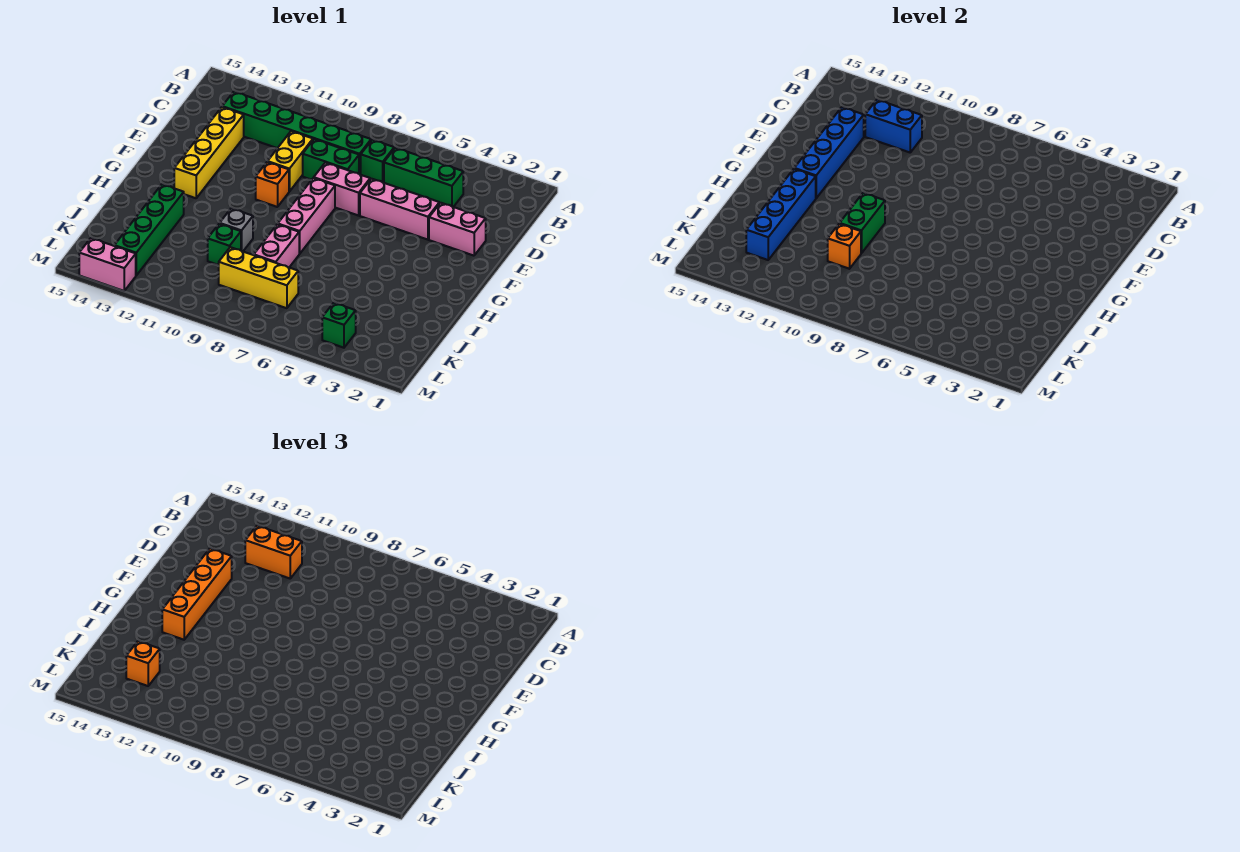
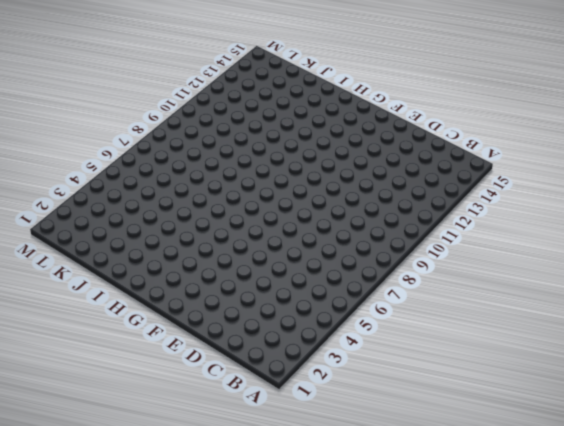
none -> green brick C4:C6 level 1
none -> green brick C7 level 1
none -> green brick C8:C13 level 1

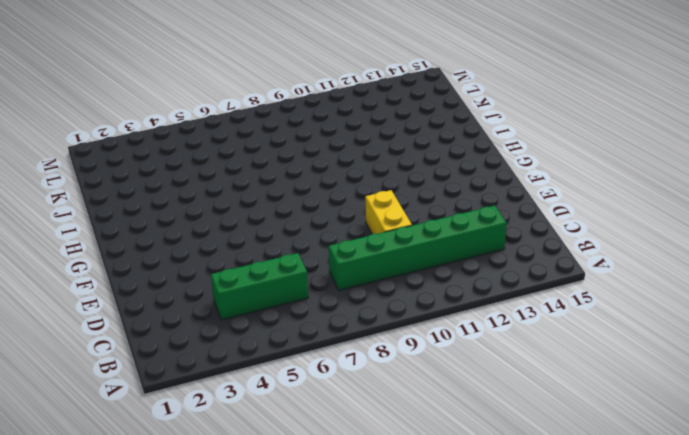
none -> green brick C7 level 1
none -> green brick D8:D9 level 1
none -> yellow brick D13:G13 level 1

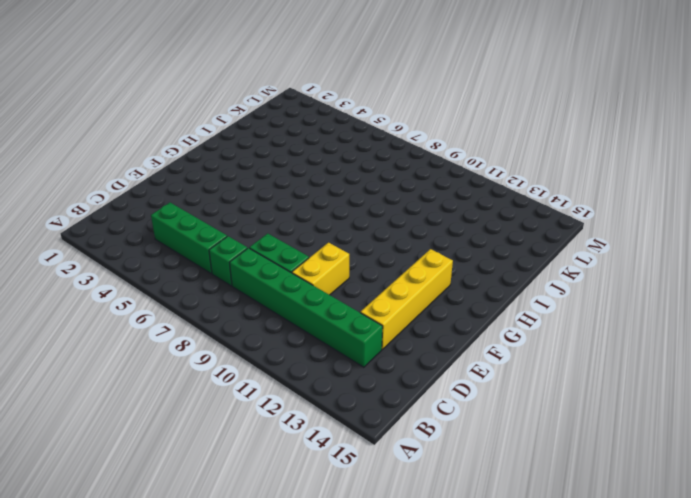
none -> pink brick E2:E3 level 1
none -> pink brick E4:E6 level 1
none -> pink brick E7:E8 level 1

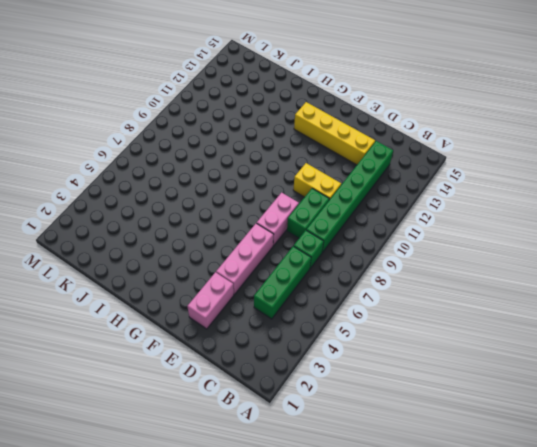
none -> pink brick F8:H8 level 1
none -> orange brick F10 level 1
none -> pink brick I8:J8 level 1

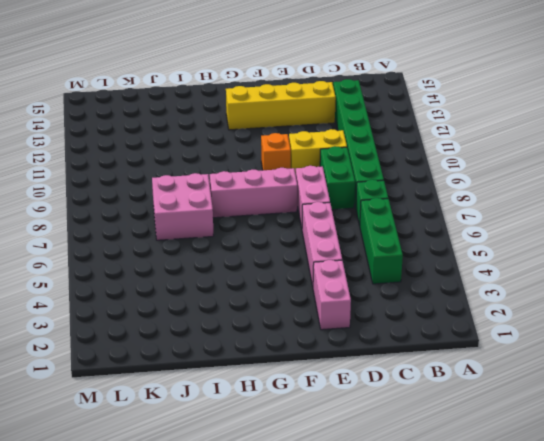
pink brick I7:J8 level 1 -> pink brick I8:J8 level 1
none -> grey brick I10 level 1
none -> green brick I13:L13 level 1
none -> green brick J10 level 1

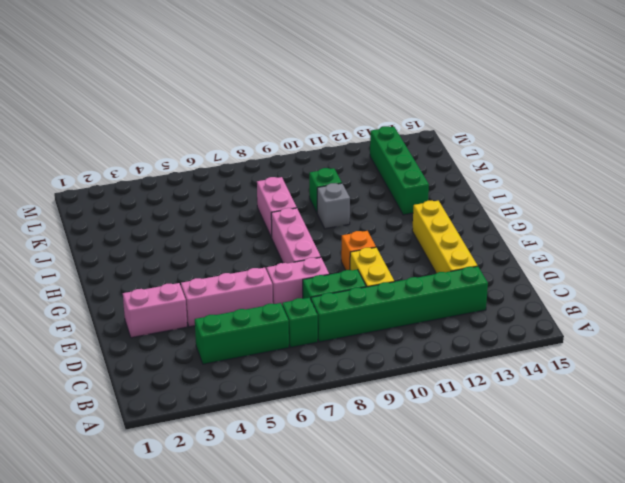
none -> yellow brick K7:K9 level 1
none -> green brick L4 level 1
none -> pink brick M13:M14 level 1

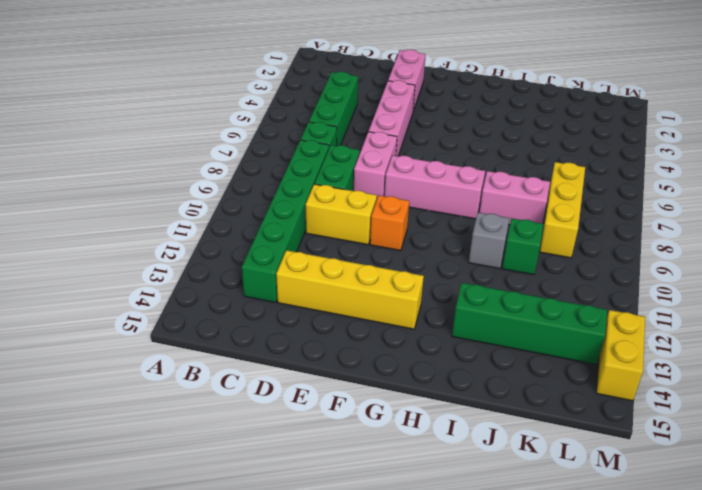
yellow brick M13:M14 level 1 -> pink brick M13:M14 level 1
none -> green brick L4 level 1
none -> blue brick C11:C12 level 2
none -> blue brick D13:G13 level 2

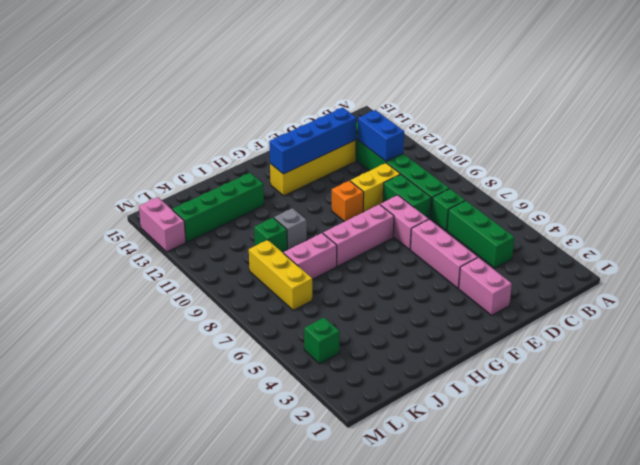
none -> green brick H10:I10 level 2
none -> blue brick H13:K13 level 2
none -> orange brick J10 level 2

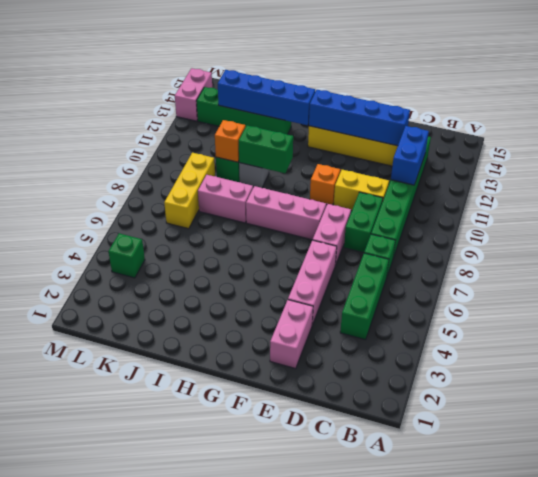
none -> orange brick C11:C12 level 3
none -> orange brick E13:H13 level 3
none -> orange brick K13 level 3

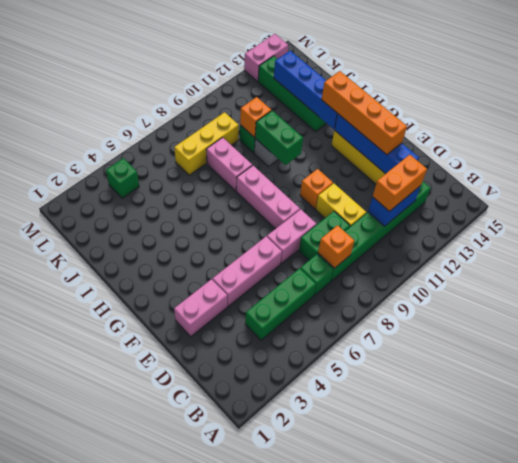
orange brick C8 level 2 -> orange brick K13 level 3

